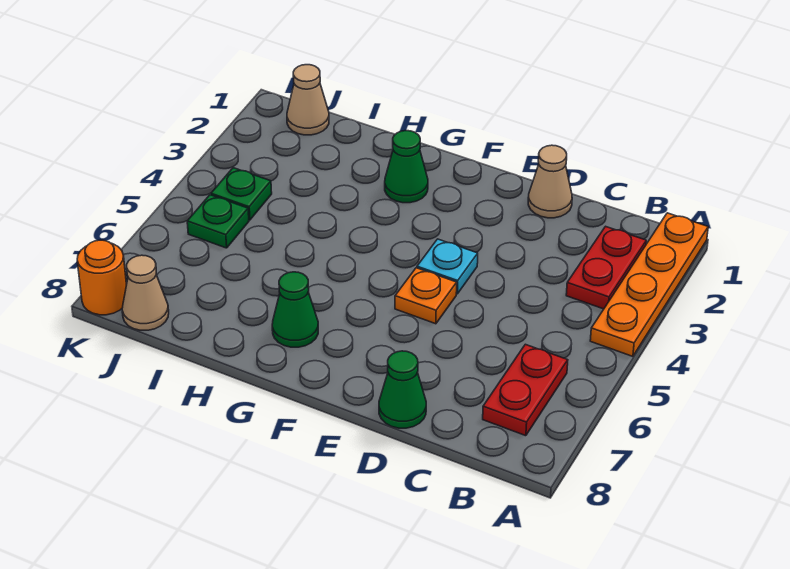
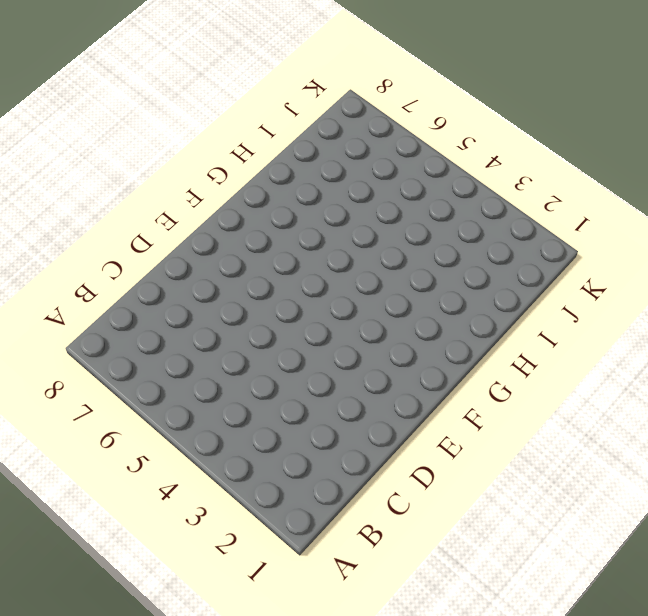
none -> orange plate A1:A4 level 1
none -> red plate B2:B3 level 1
none -> red plate B6:B7 level 1

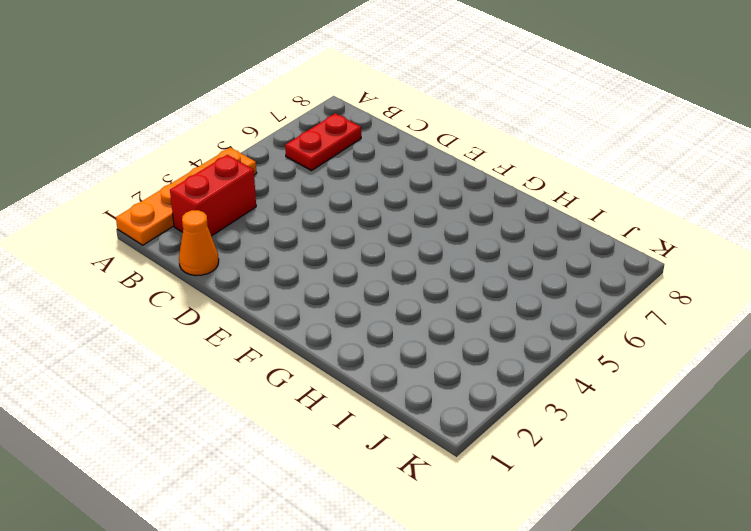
red brick B2:B3 level 1 -> red plate B2:B3 level 1
orange cone C1 level 1 -> none
none -> tan cone D1 level 1
none -> green cone D8 level 1
none -> cyan plate E4 level 1

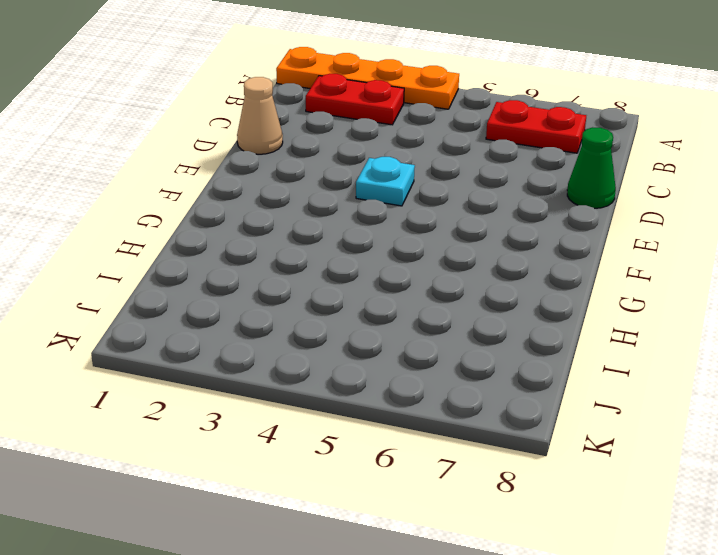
none -> orange plate E5 level 1
none -> green cone G2 level 1
none -> green cone G7 level 1

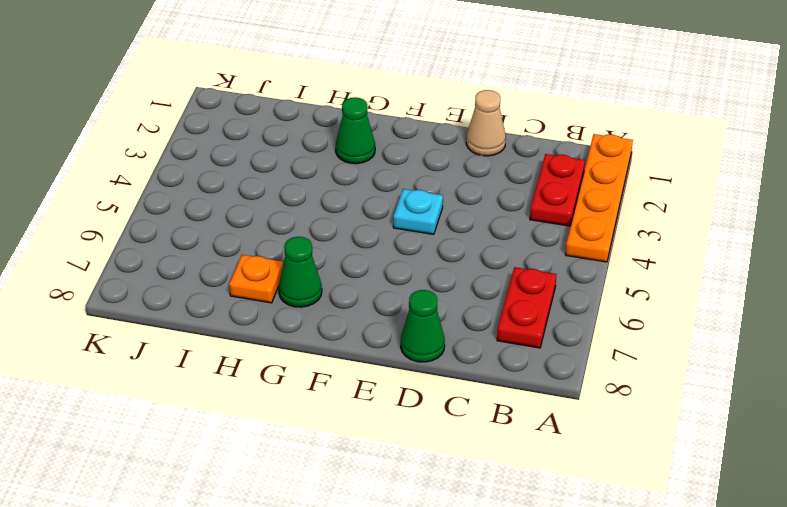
orange plate H7 level 1 -> orange plate E5 level 1
none -> tan cone J1 level 1
none -> green plate J4 level 1
none -> green plate J5 level 1

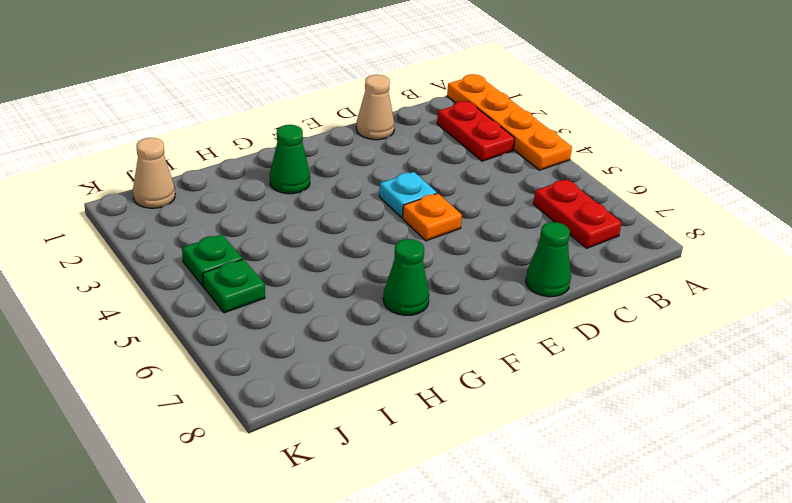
none -> tan cone J8 level 1
none -> orange round brick K8 level 1

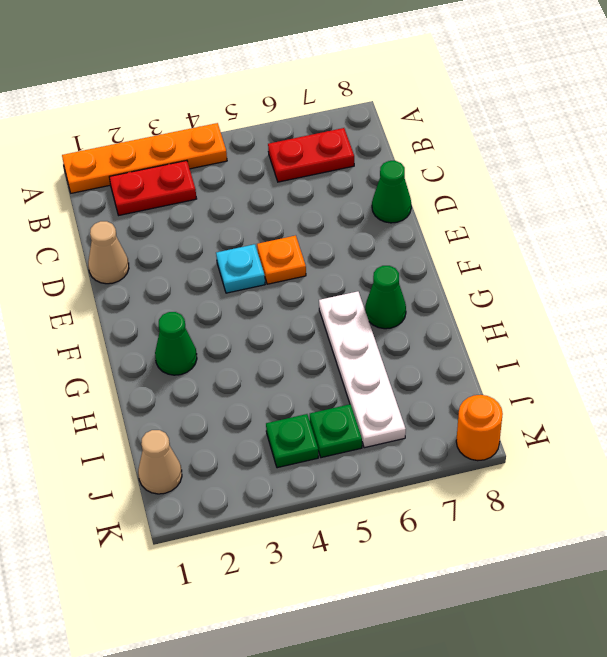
white plate G6:J6 level 1 -> none
none -> tan cone J8 level 1

